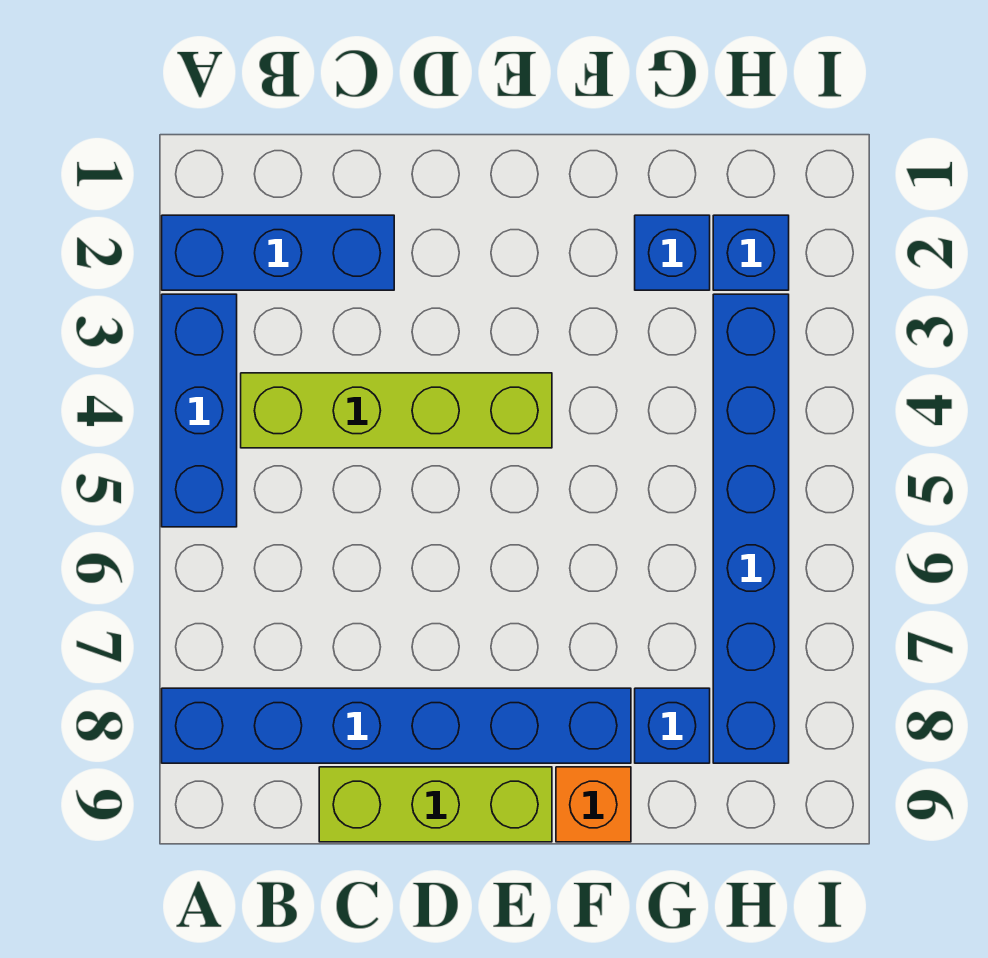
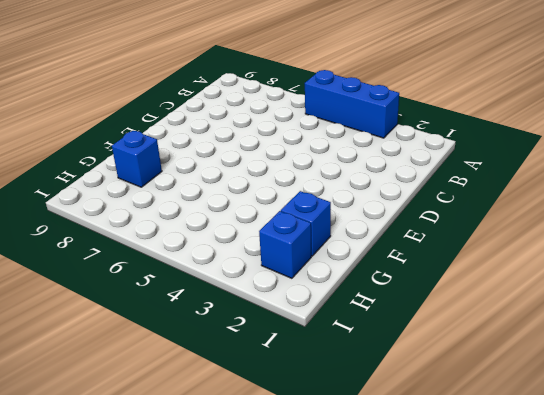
none -> blue brick A2:C2 level 1
none -> blue brick A8:F8 level 1

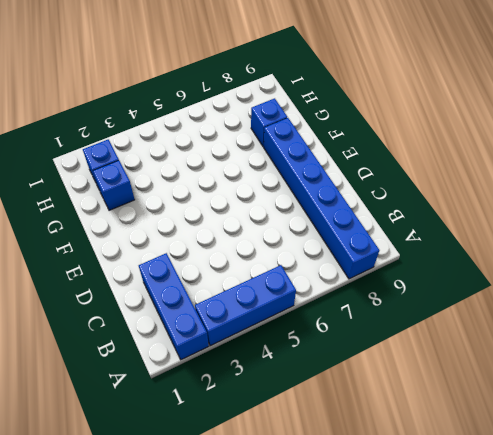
none -> lime brick B4:E4 level 1
none -> lime brick C9:E9 level 1

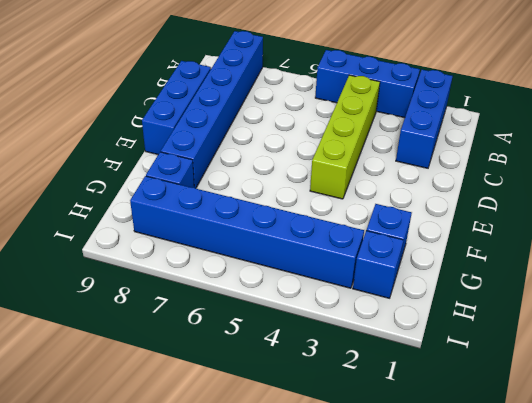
blue brick C9:E9 level 1 -> lime brick C9:E9 level 1
none -> orange brick F9 level 1

